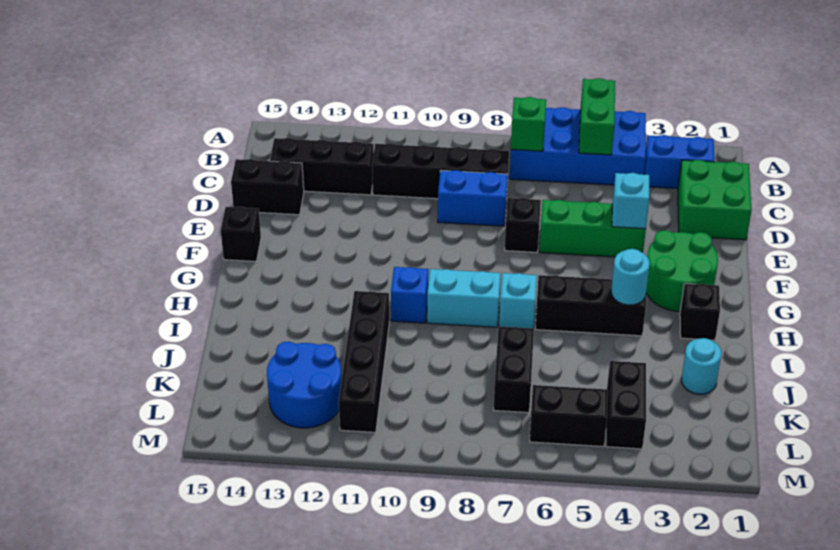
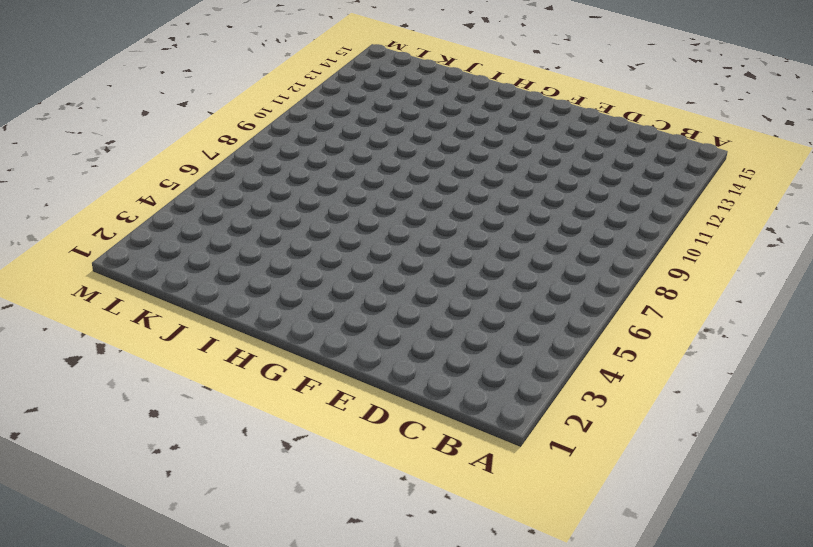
none -> blue brick A4:B7 level 1
none -> blue brick B2:B3 level 1
none -> green brick C1:D2 level 1

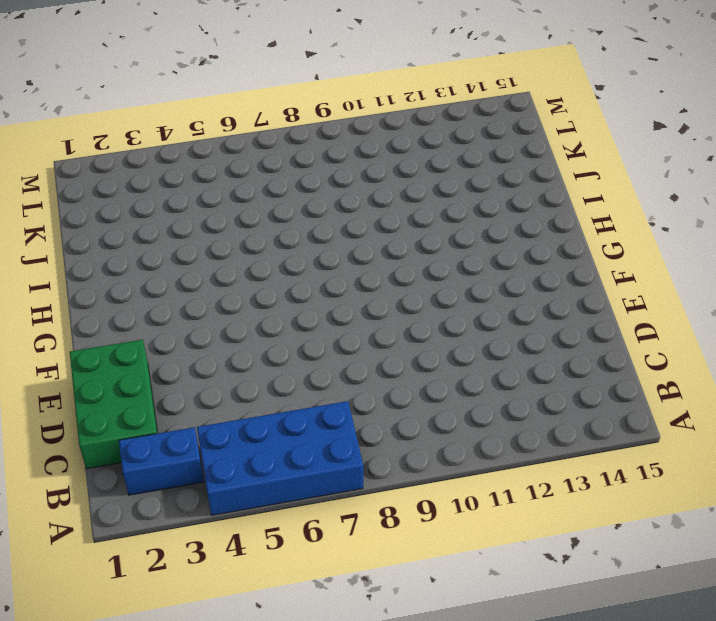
green brick C1:E2 level 1 -> green brick C1:D2 level 1
none -> black brick C8:C11 level 1
none -> black brick C12:C14 level 1
none -> blue brick D8:D9 level 1

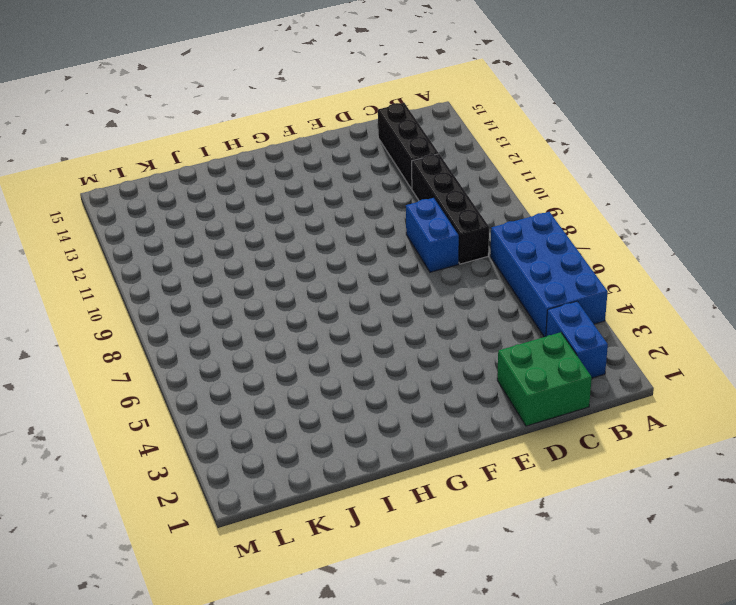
none -> black brick D14:D15 level 1
none -> green brick E4:E6 level 1
none -> black brick E7 level 1

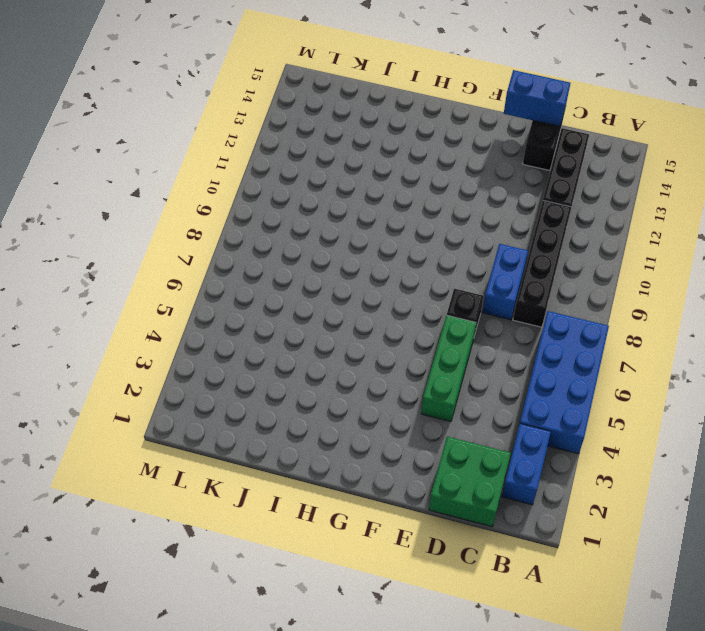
blue brick D15:E15 level 2 -> none
none -> green round brick F2:G3 level 1
none -> black brick F15 level 1
none -> black brick H2 level 1

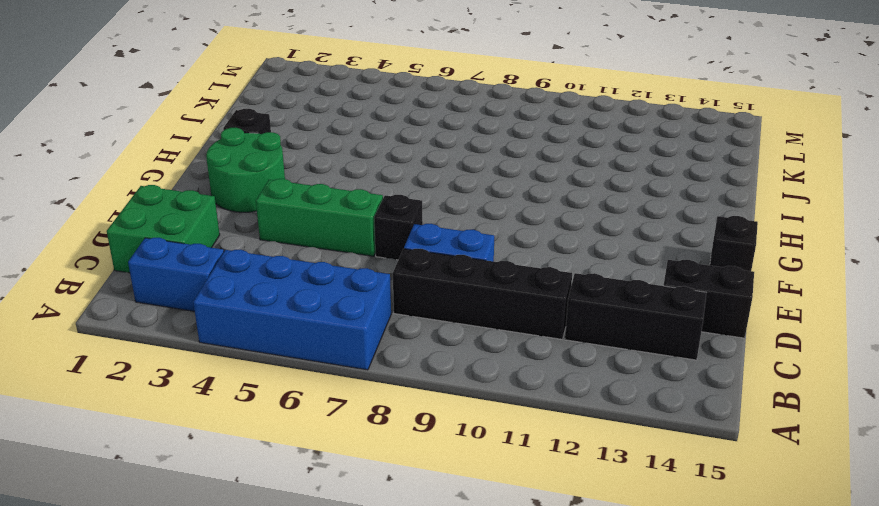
none -> black brick H4:H6 level 1
none -> cyan brick H7 level 1
none -> cyan brick H8:H9 level 1

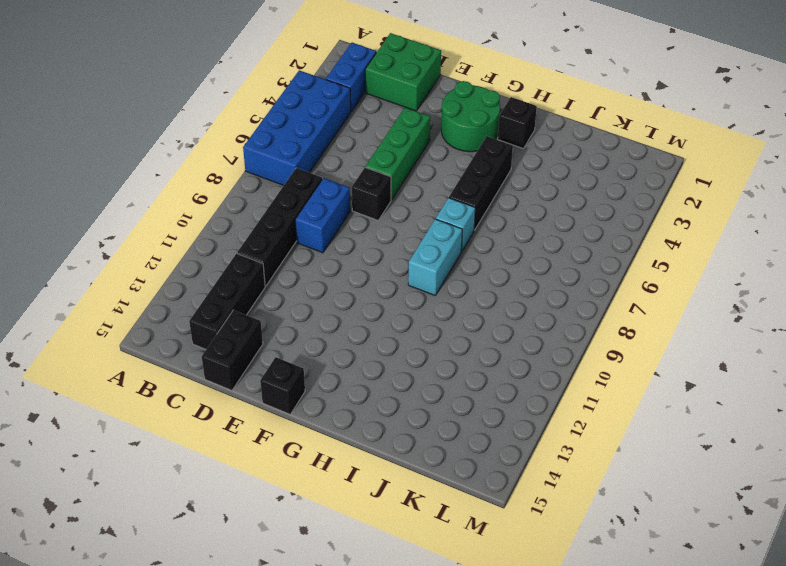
none -> blue brick H10 level 1
none -> black brick I11:L11 level 1
none -> cyan round brick J2 level 1

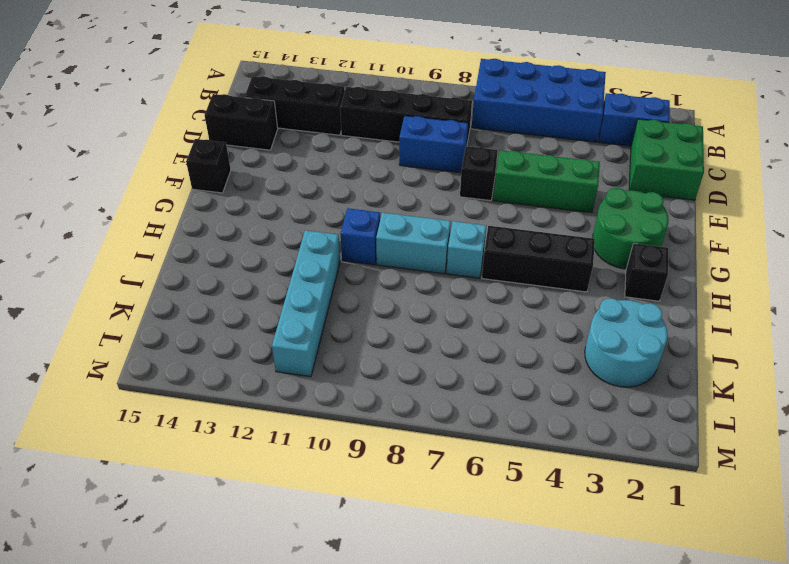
cyan brick I11:L11 level 1 -> black brick I11:L11 level 1
cyan round brick J2:K3 level 1 -> cyan round brick J2 level 1
none -> black brick J7:K7 level 1
none -> black brick K4:L4 level 1
none -> blue round brick K12:L13 level 1

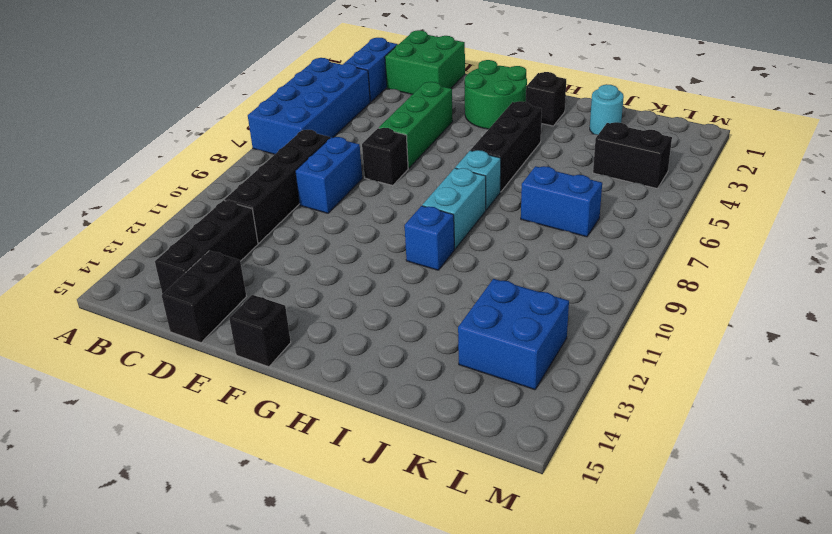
blue brick J7:K7 level 1 -> black brick J7:K7 level 1
blue brick K12:L13 level 1 -> blue round brick K12:L13 level 1
none -> black brick I11:L11 level 1
none -> black brick L5:L6 level 1
none -> green brick A5:B5 level 2

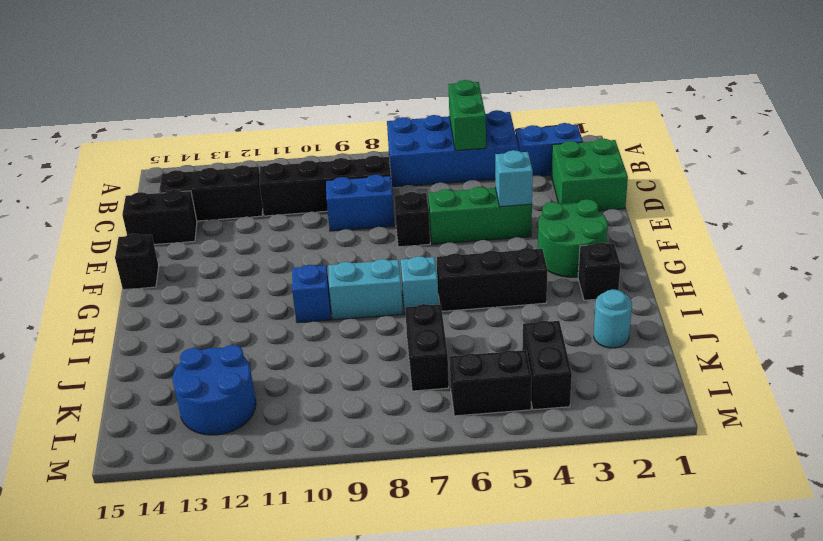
none -> black brick I11:L11 level 1
none -> green brick B7 level 2
none -> cyan round brick H4 level 2

